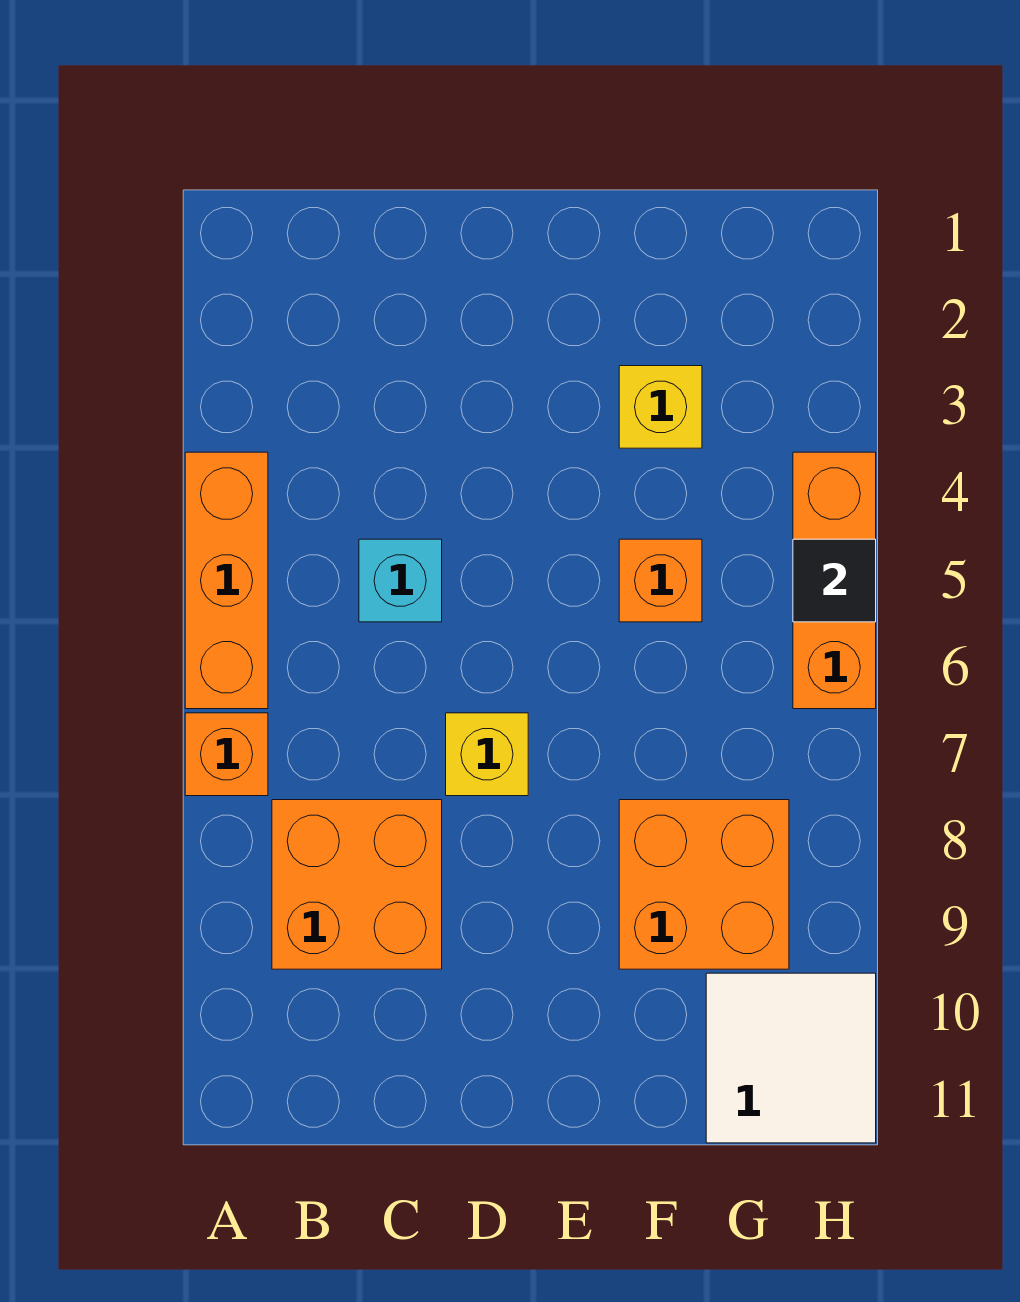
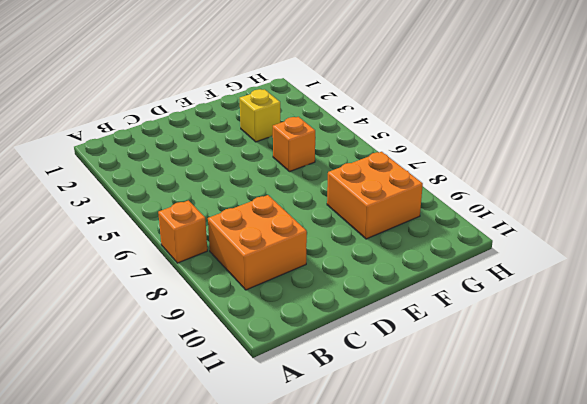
none -> orange brick A4:A6 level 1
none -> cyan brick C5 level 1

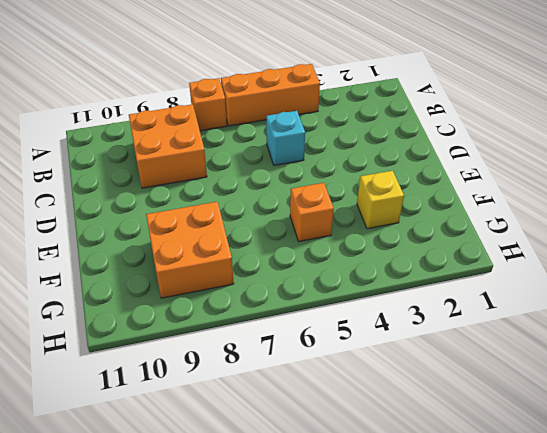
none -> yellow brick D7 level 1
none -> white tile G10:H11 level 1

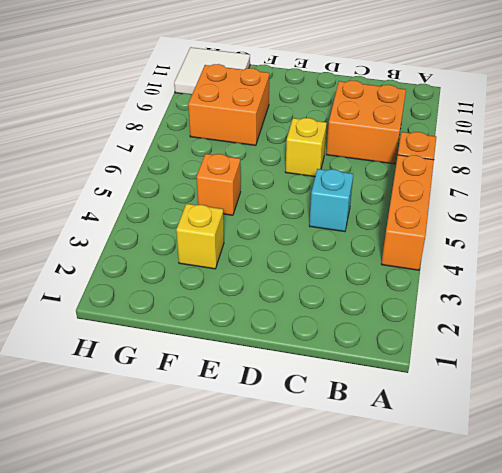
none -> orange brick H4:H6 level 1
none -> black tile H5 level 2

